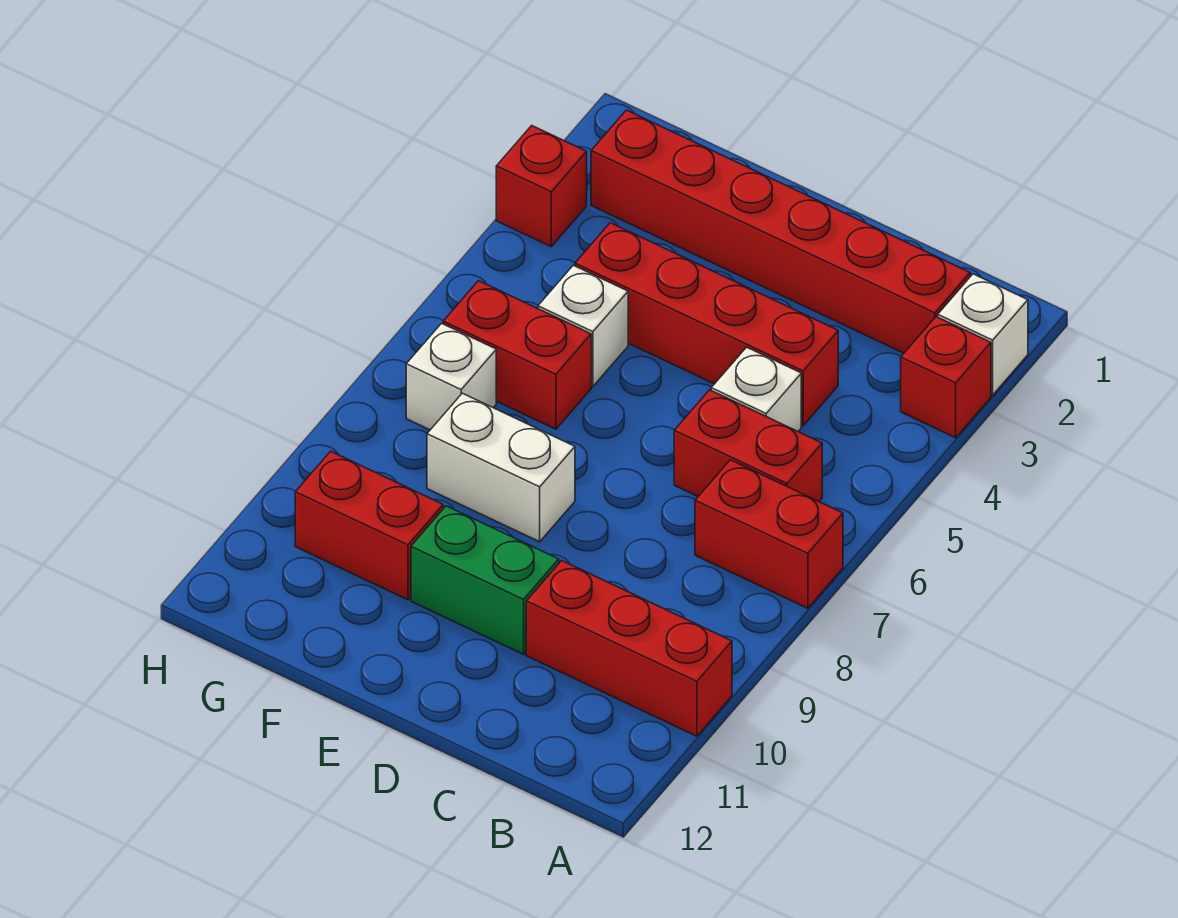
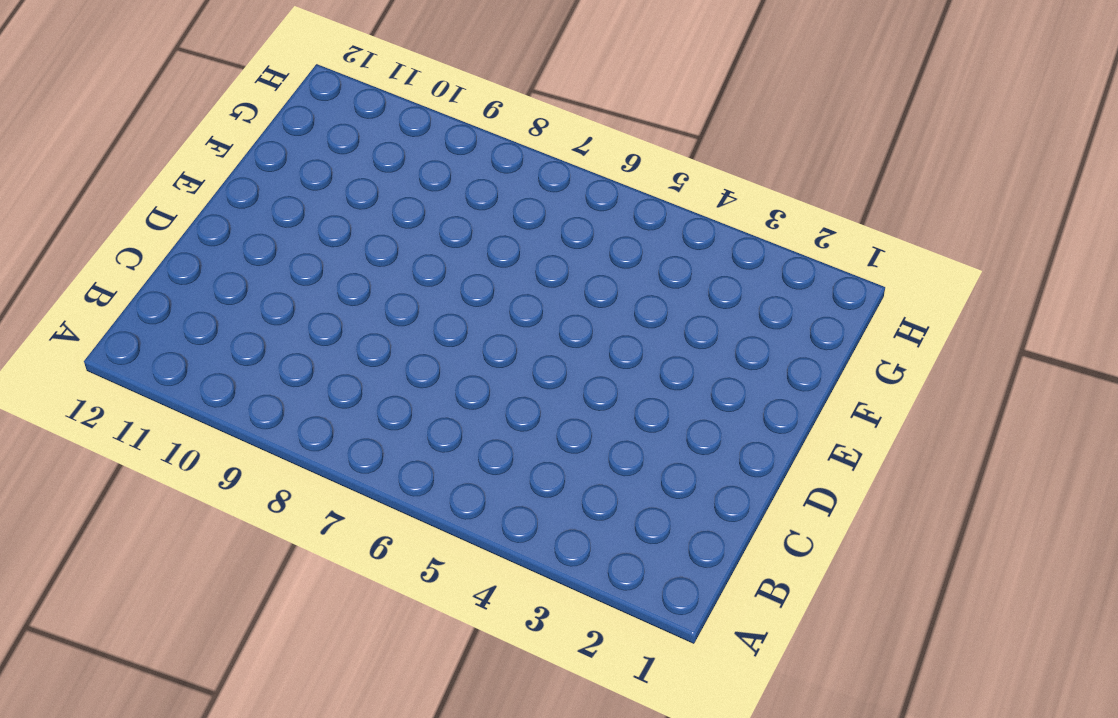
none -> white brick A2 level 1
none -> red brick A3 level 1
none -> red brick A7:B7 level 1

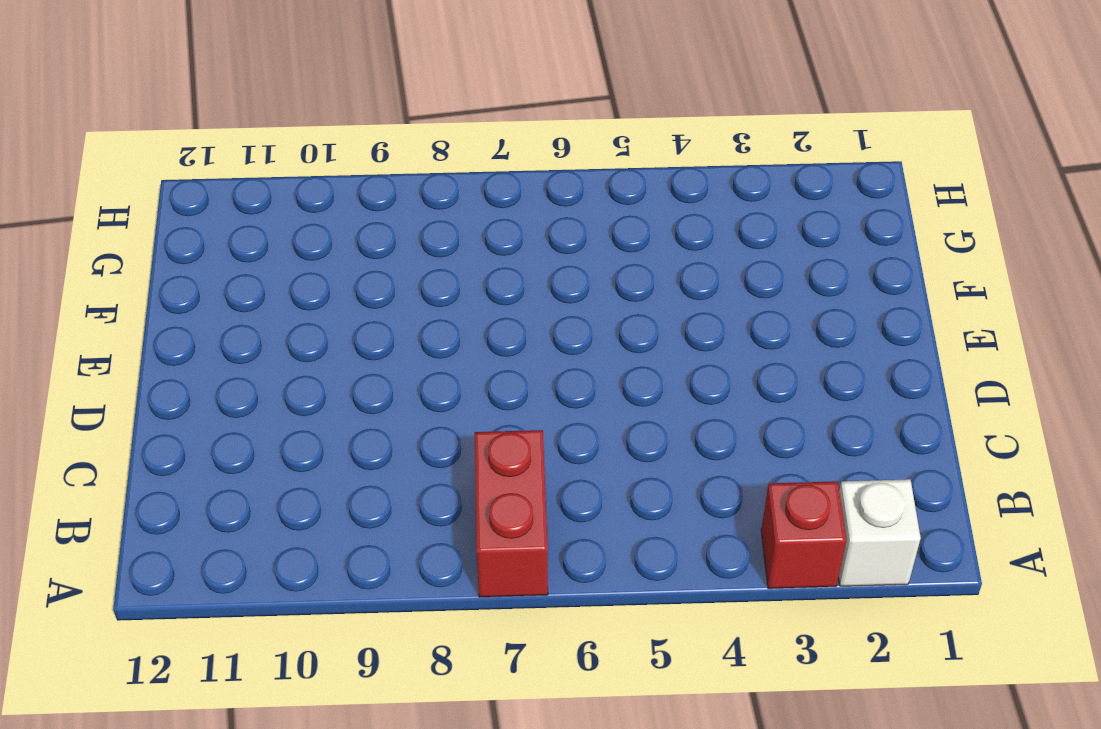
none -> red brick A10:C10 level 1
none -> red brick B2:G2 level 1
none -> red brick B6:C6 level 1

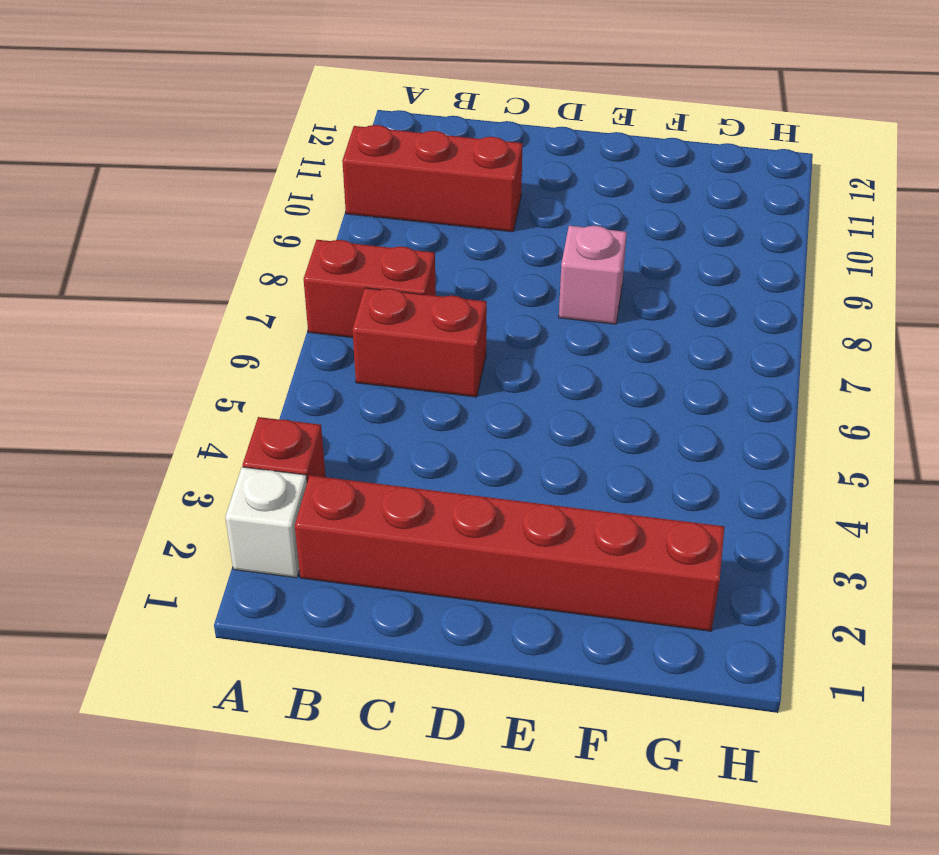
pink brick E8 level 1 -> white brick E8:F8 level 1
none -> red brick C4:F4 level 1
none -> white brick C5 level 1
none -> green brick D10:E10 level 1

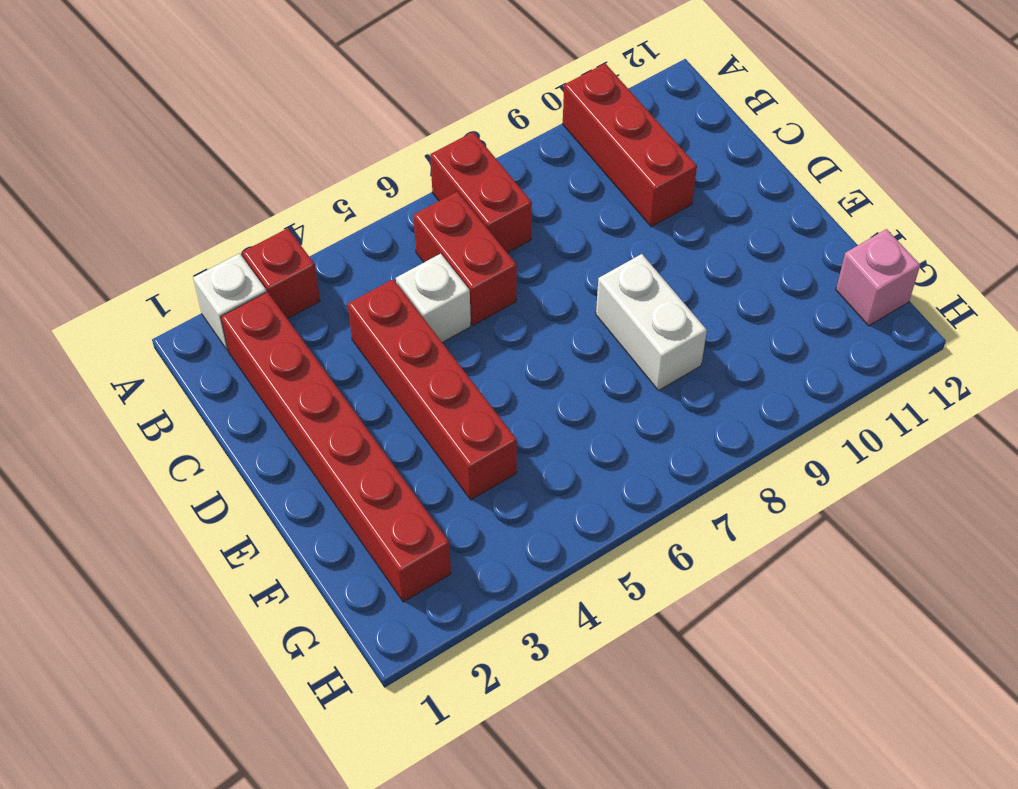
pink brick G12 level 1 -> none
none -> green brick D10:E10 level 1
none -> white brick F5 level 1
none -> red brick F6:G6 level 1

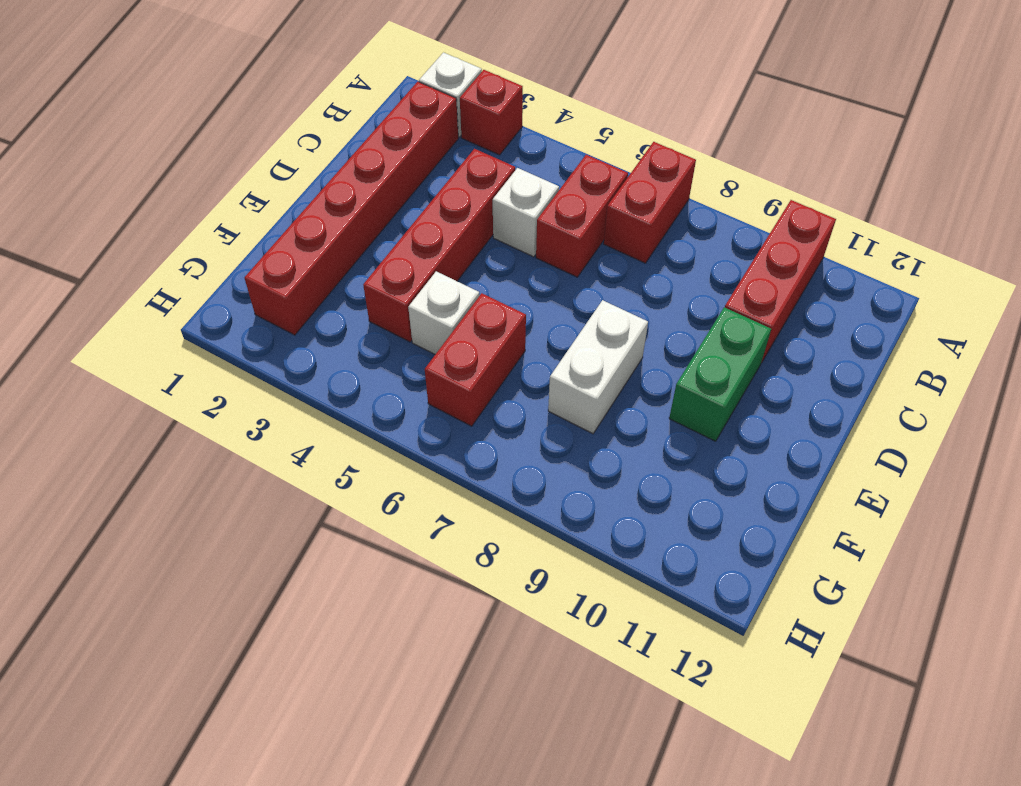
none -> red brick F10:G10 level 1
none -> white brick G7 level 1
none -> red brick H3 level 1

